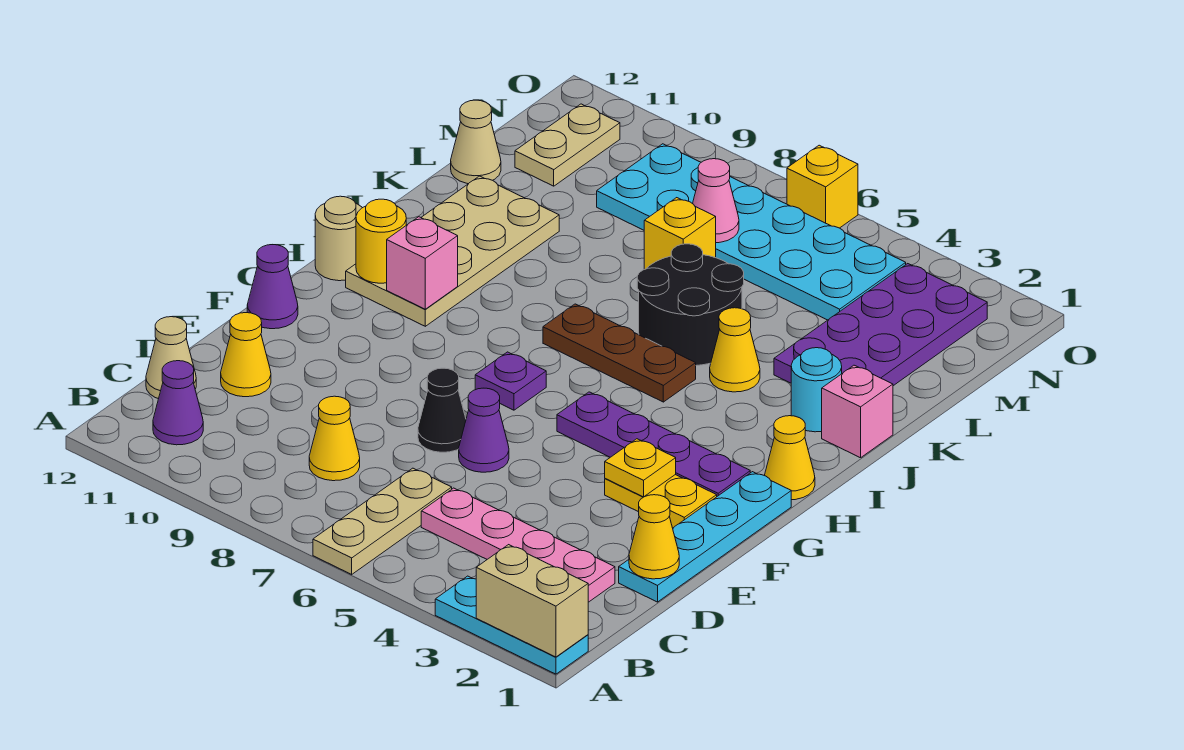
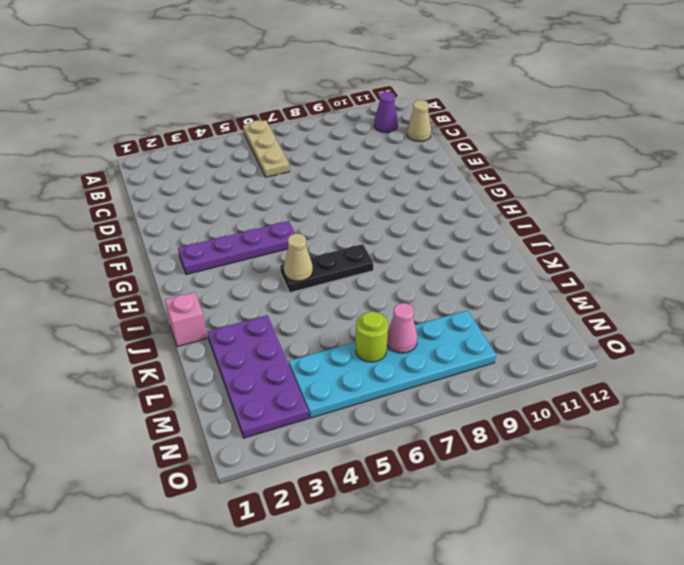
black plate I5:I7 level 1 -> brown plate I5:I7 level 1
tan cone I5 level 2 -> tan cone L12 level 1
lime round brick M6 level 2 -> none
none -> cyan plate A1:A3 level 1
none -> pink plate C2:C5 level 1
none -> yellow cone C8 level 1
none -> cyan plate D1:G1 level 1

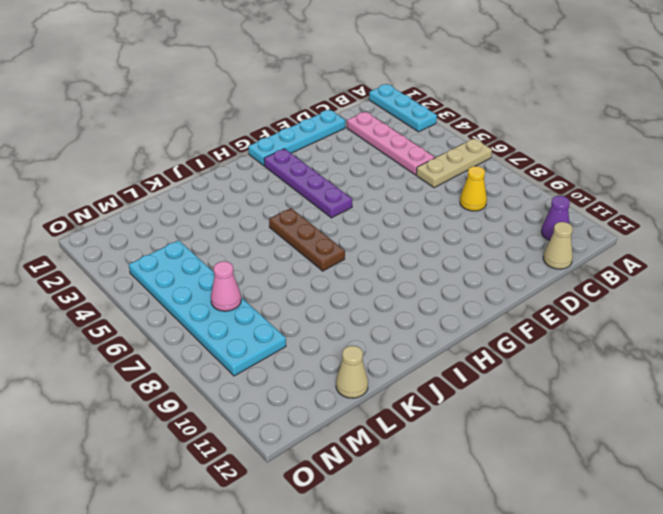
none -> yellow cone D11 level 1
none -> purple cone E6 level 1
none -> black cone E7 level 1
none -> yellow plate F2:F3 level 1

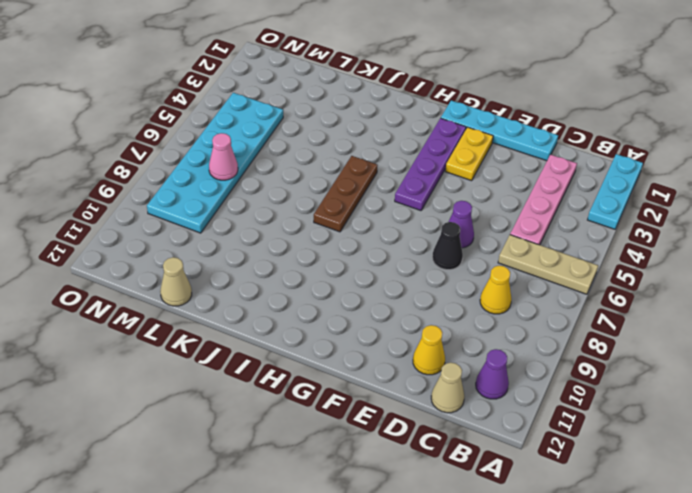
none -> purple cone F12 level 1
none -> purple plate G7 level 1
none -> yellow cone H1 level 1
none -> tan plate H10:K11 level 1

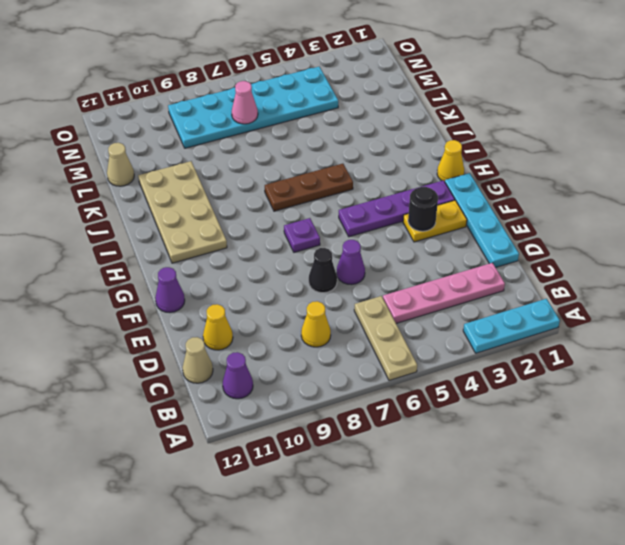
black round brick F3 level 2 -> yellow plate F3 level 2
none -> tan round brick H12 level 1
none -> pink brick J1 level 1
none -> cyan round brick J2 level 1
none -> yellow cone J4 level 1

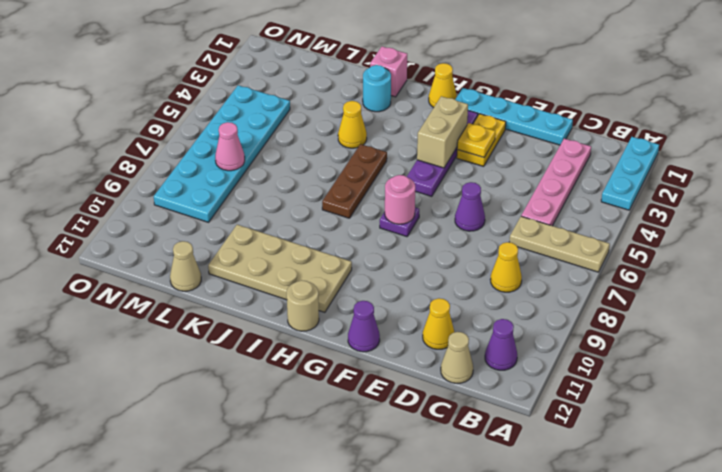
tan brick G3:G4 level 2 -> tan brick A1:A2 level 2
pink round brick G7 level 2 -> none
none -> black cone E7 level 1
none -> black round brick J5:K6 level 1
none -> purple plate K2:N3 level 1
none -> yellow brick L7 level 1

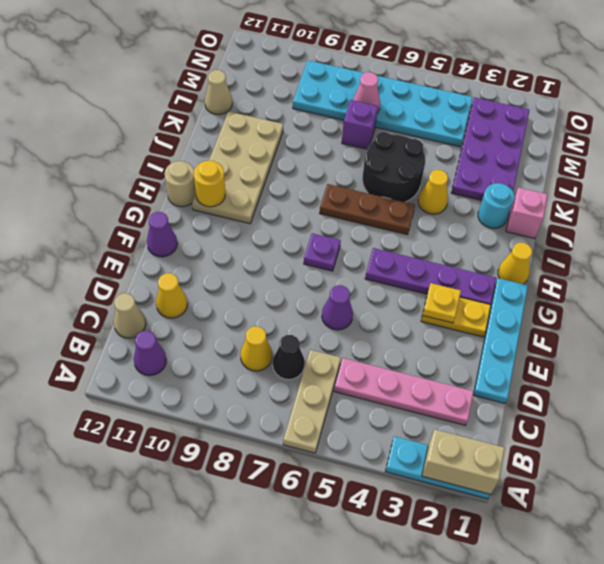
black cone C7 level 1 -> black cone E7 level 1
purple brick L7 level 1 -> yellow brick L7 level 1
none -> tan plate M11:N11 level 1
none -> yellow brick O6 level 1
none -> yellow cone D1 level 2
none -> pink brick H10 level 2

